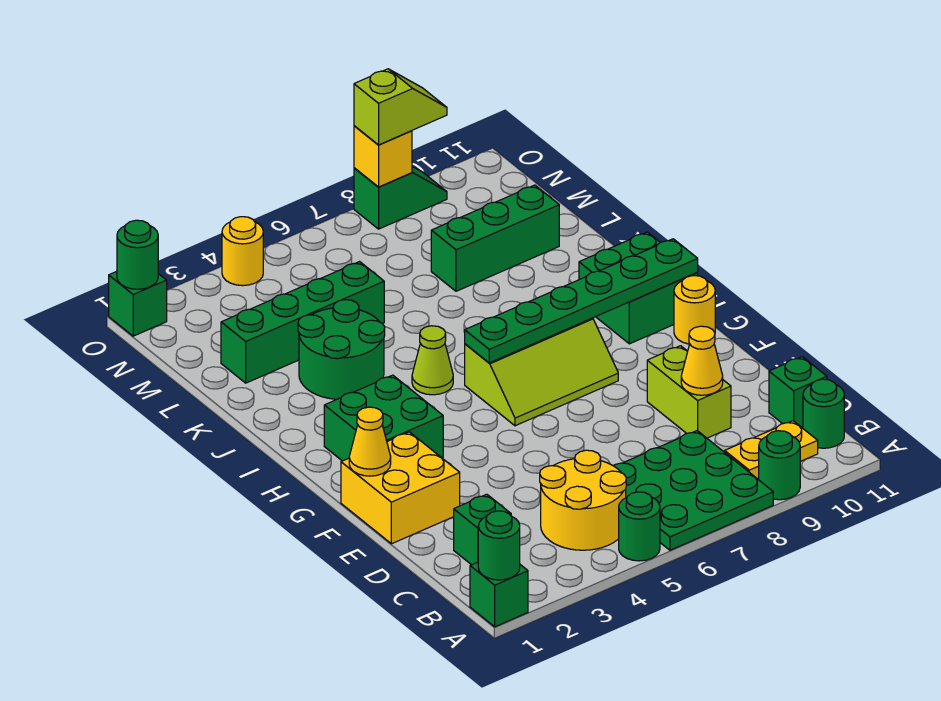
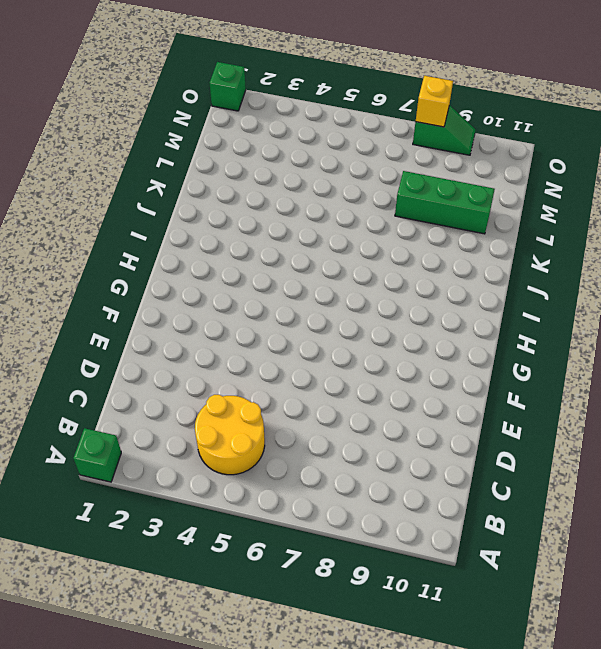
none -> green round brick A5 level 1
none -> green plate A6:C8 level 1
none -> green round brick A9 level 1

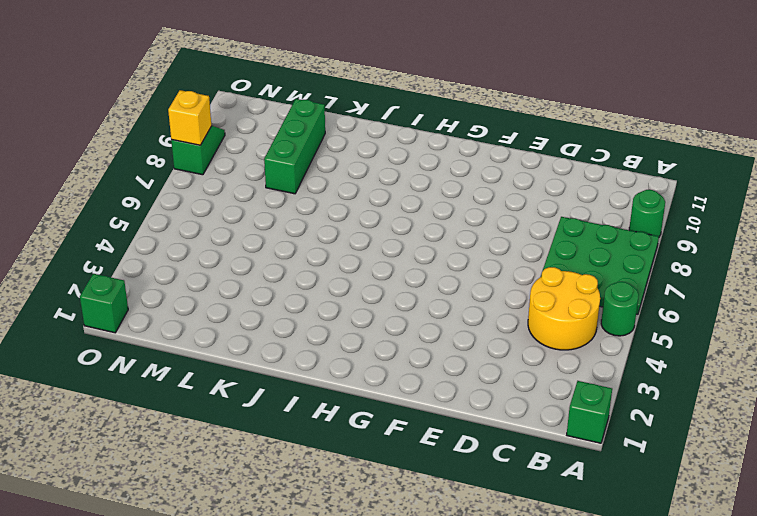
none -> yellow plate B9:B10 level 1
none -> green round brick B11 level 1
none -> green brick C2 level 1

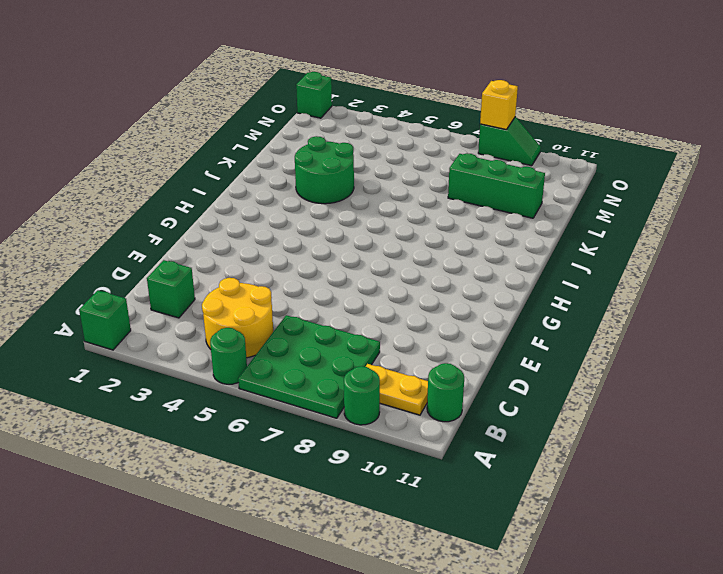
none -> green brick C11 level 1
none -> lime brick D9:E9 level 1
none -> yellow brick E1:F2 level 1

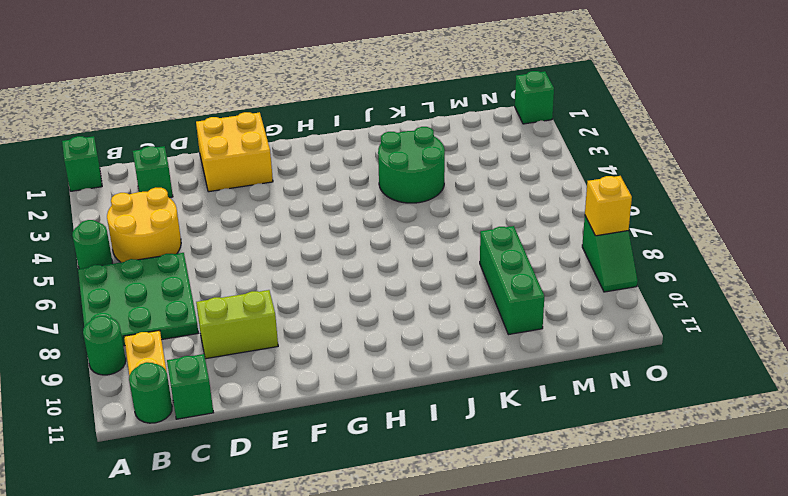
none -> green brick G2:H3 level 1
none -> lime slope G6:H8 level 1 top H
none -> yellow round brick G11 level 1

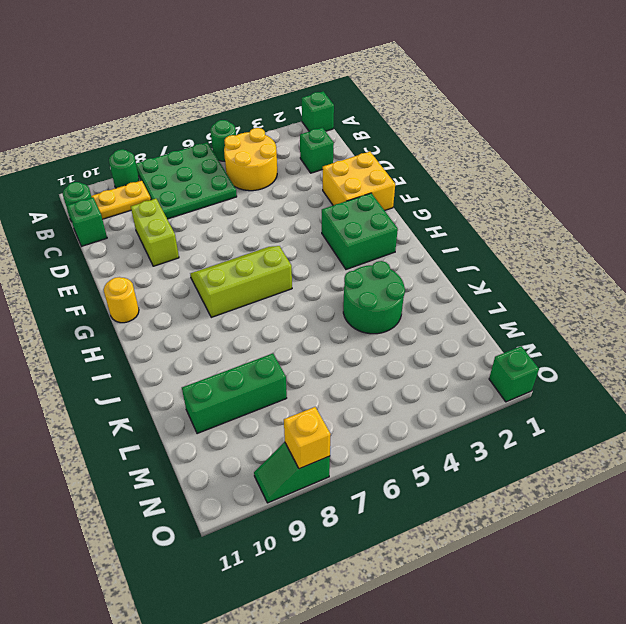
none -> green brick H10:I11 level 1
none -> lime cone I5 level 1
none -> green brick L2:L5 level 1

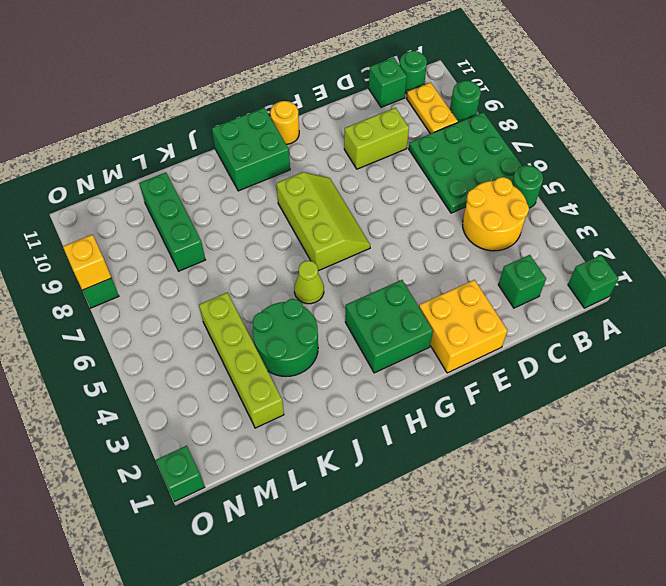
lime brick L2:L5 level 1 -> green brick L2:L5 level 1
none -> yellow round brick O4 level 1
none -> green round brick A1 level 2
none -> yellow cone D9 level 2

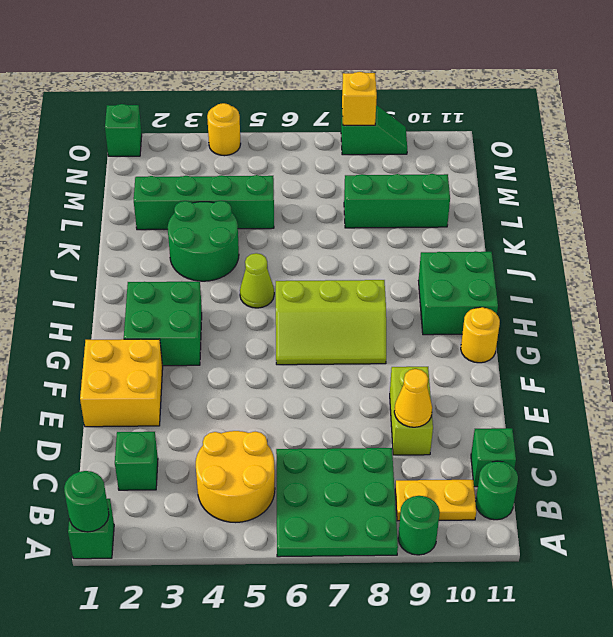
none -> green round brick A5 level 1
none -> yellow cone F1 level 2
none -> green plate H6:H11 level 2

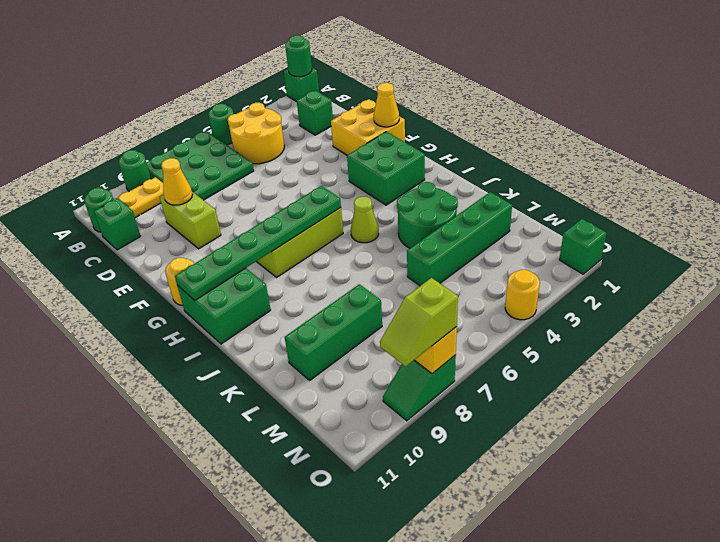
none -> green round brick O1 level 2

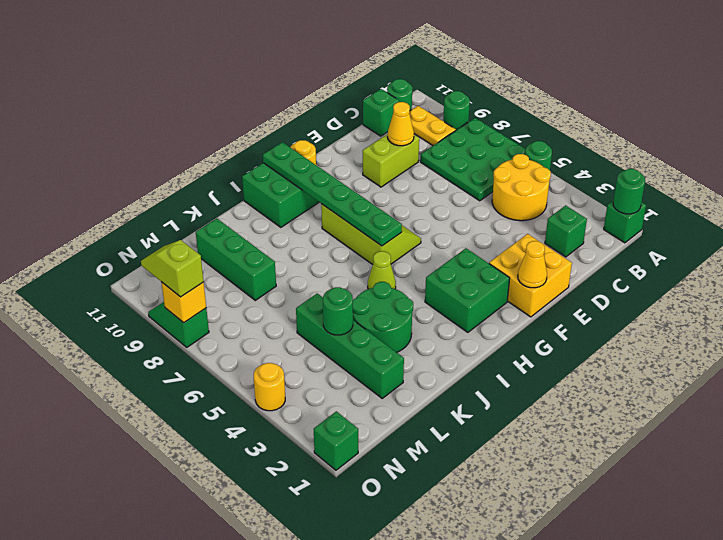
green round brick L4 level 2 -> green round brick O1 level 2

